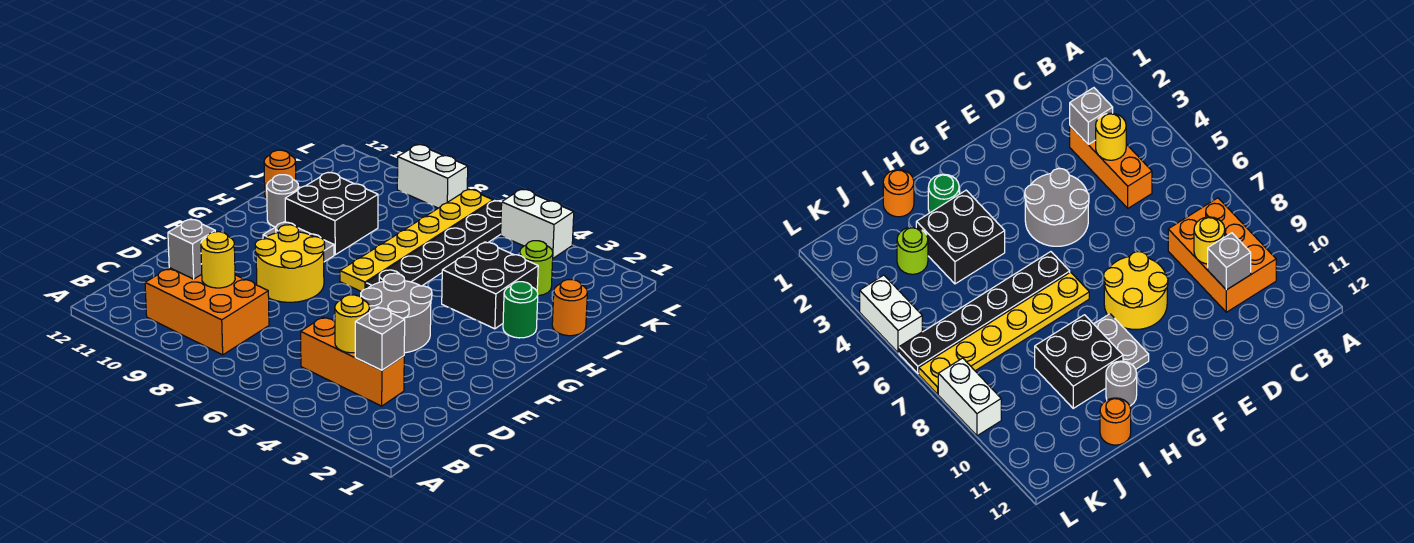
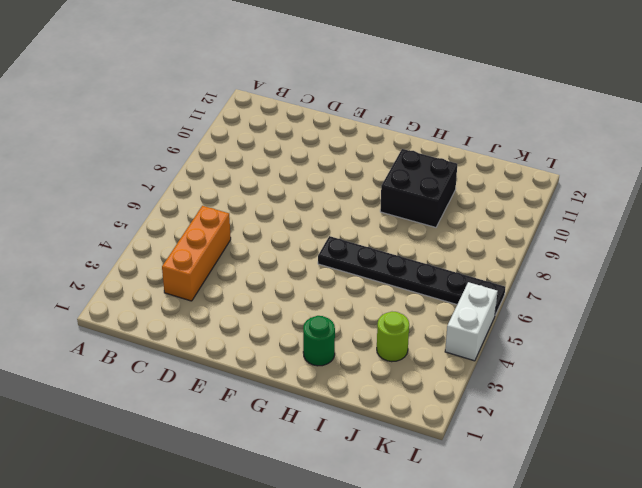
none -> orange brick B8:C10 level 1
none -> grey round brick E4:F5 level 1
none -> yellow round brick E8:F9 level 1

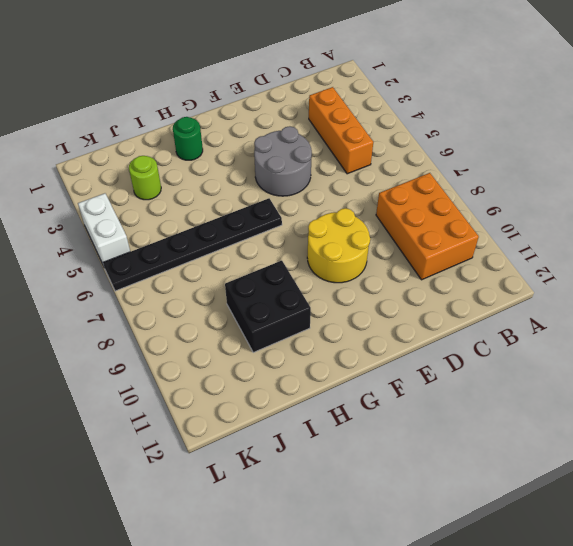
none -> yellow plate G7:L7 level 1
none -> grey plate G9:G10 level 1
none -> black brick H3:I4 level 1

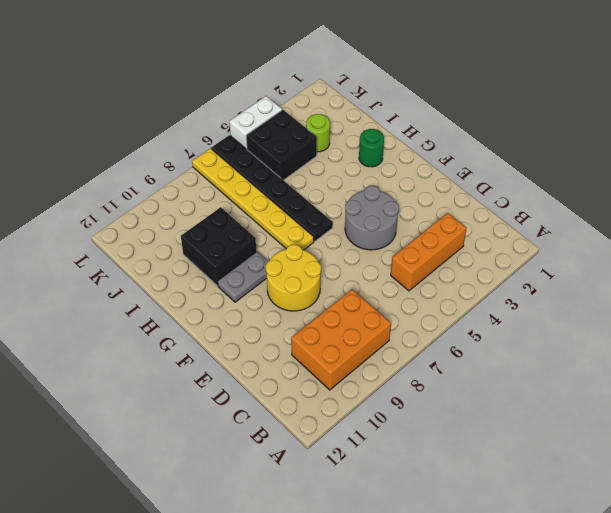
black brick J4:K5 level 1 -> black brick H3:I4 level 1
none -> grey round brick H11 level 1
none -> orange round brick I1 level 1
none -> orange round brick I12 level 1

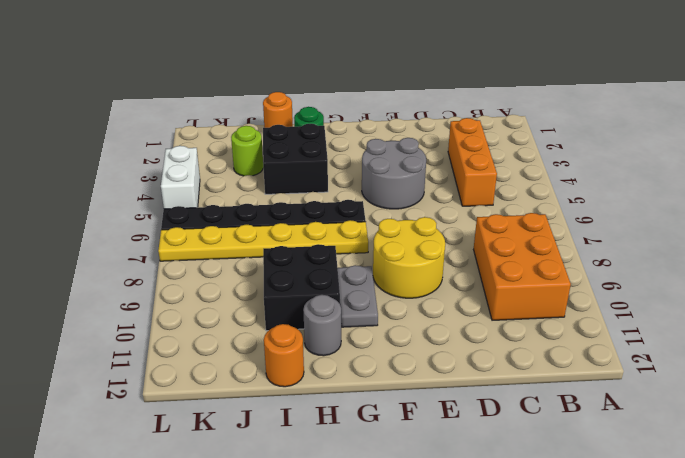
none -> white brick L8:L9 level 1
none -> grey brick C3 level 2
none -> yellow round brick C4 level 2

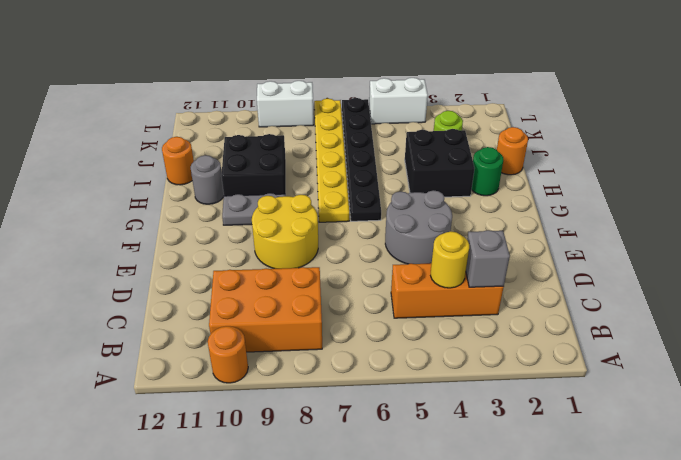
orange round brick A10 level 1 -> none
none -> yellow round brick C9 level 2
none -> grey brick C10 level 2

